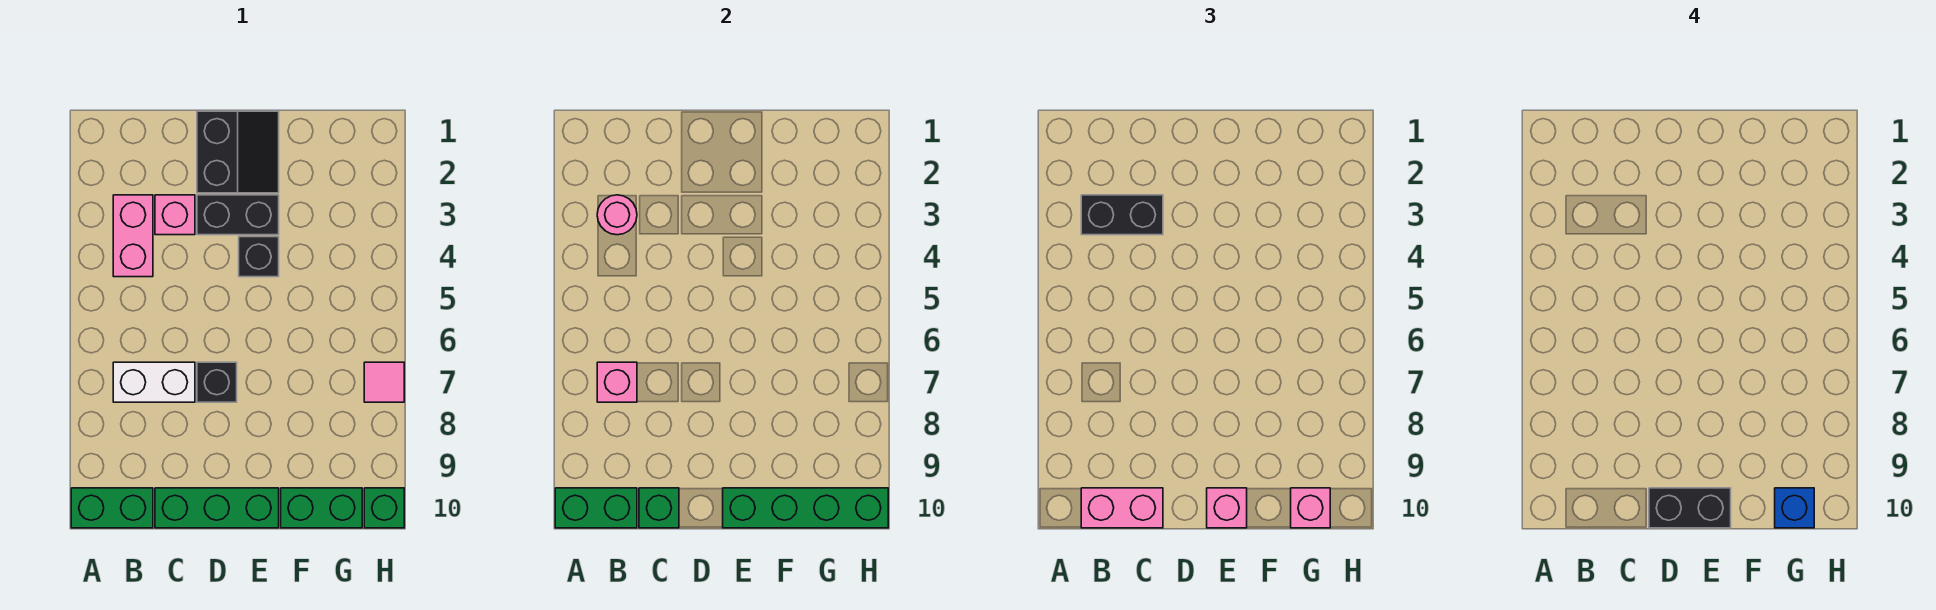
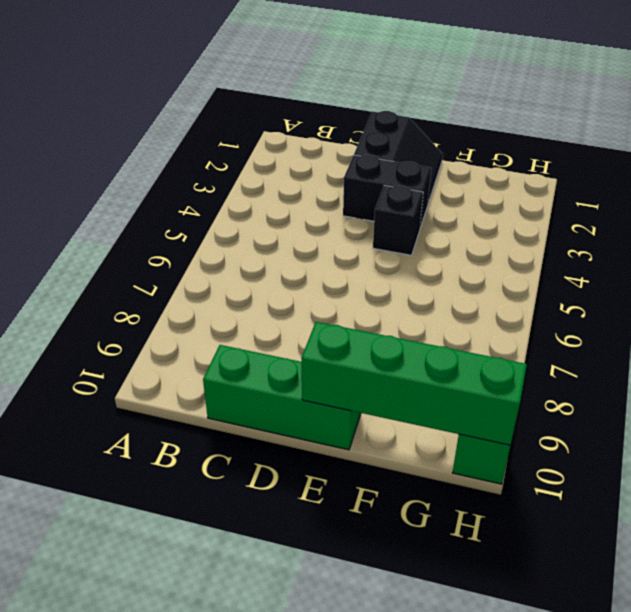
none -> green brick A10:B10 level 1
none -> pink brick B3:B4 level 1
none -> white brick B7:C7 level 1

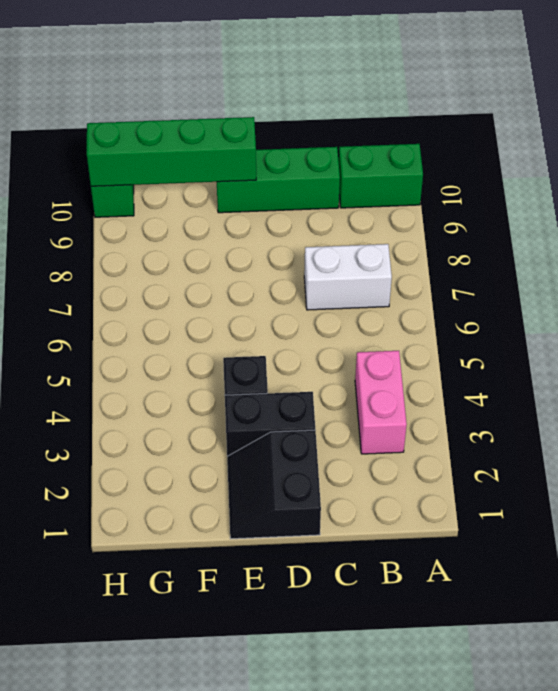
none -> pink brick C3 level 1
none -> black brick D7 level 1
none -> green brick F10:G10 level 1

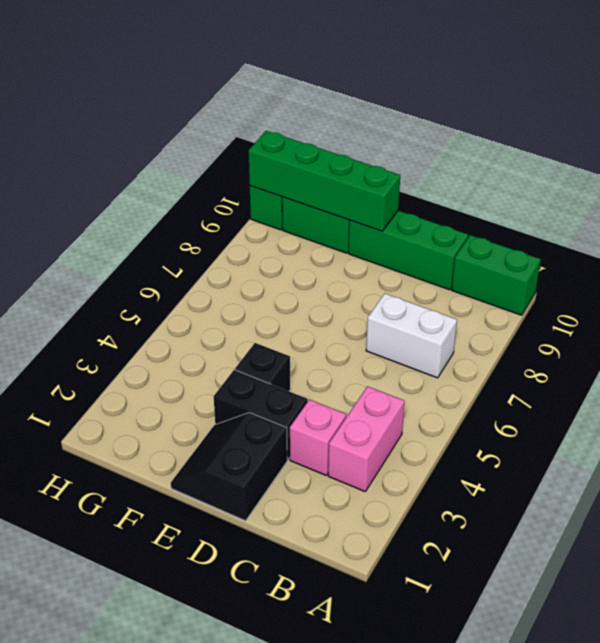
none -> black brick D7 level 1
none -> pink tile H7 level 1
none -> green brick A10:B10 level 2

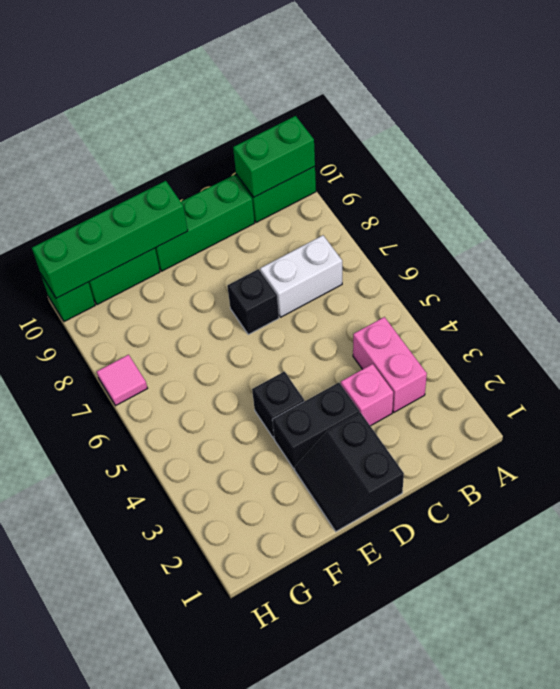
none -> pink round brick B3 level 2
none -> pink brick B7 level 2
none -> green brick C10 level 2

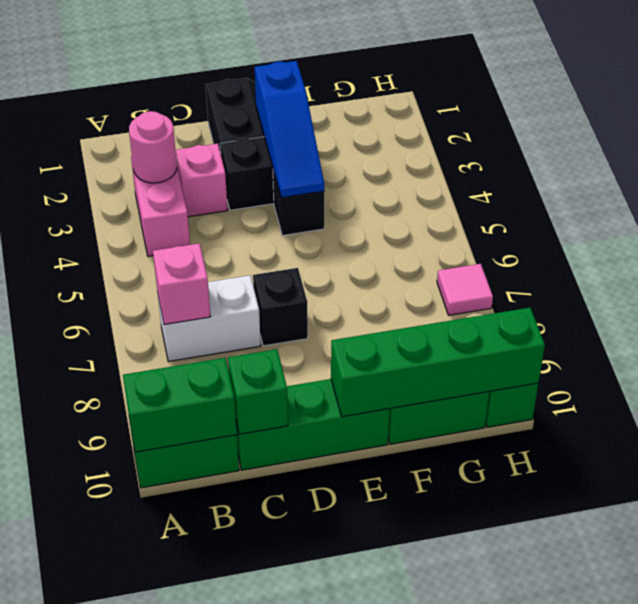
blue slope E2:E4 level 2 top 2 -> none
none -> black brick B3:C3 level 3
none -> pink brick B10:C10 level 3
none -> pink brick E10 level 3

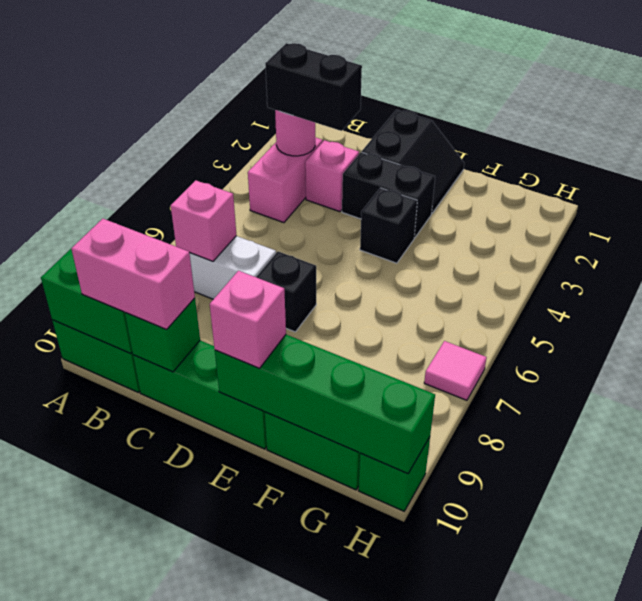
none -> pink brick G10 level 3
none -> black brick D10:E10 level 4
none -> blue brick G10 level 4

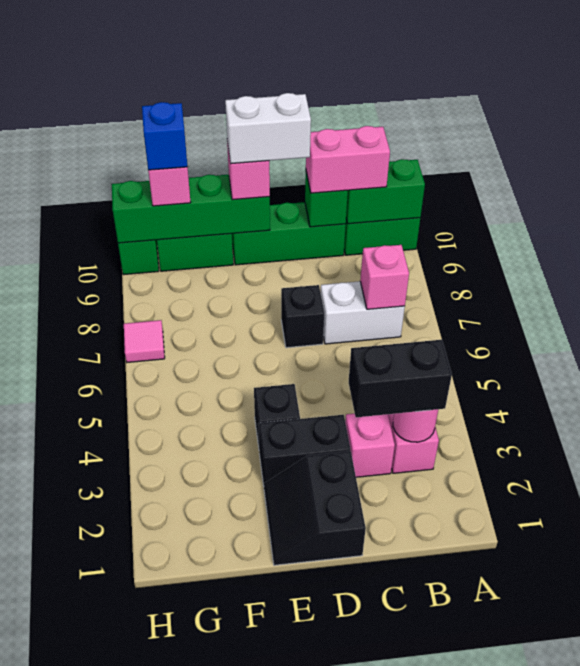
white brick D10:E10 level 4 -> black brick D10:E10 level 4

